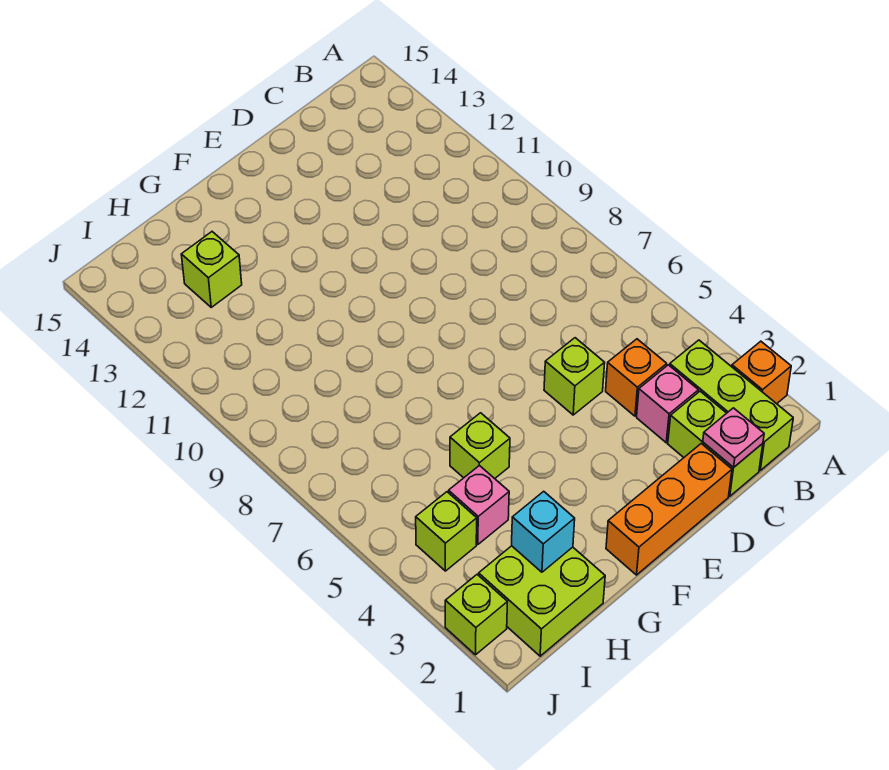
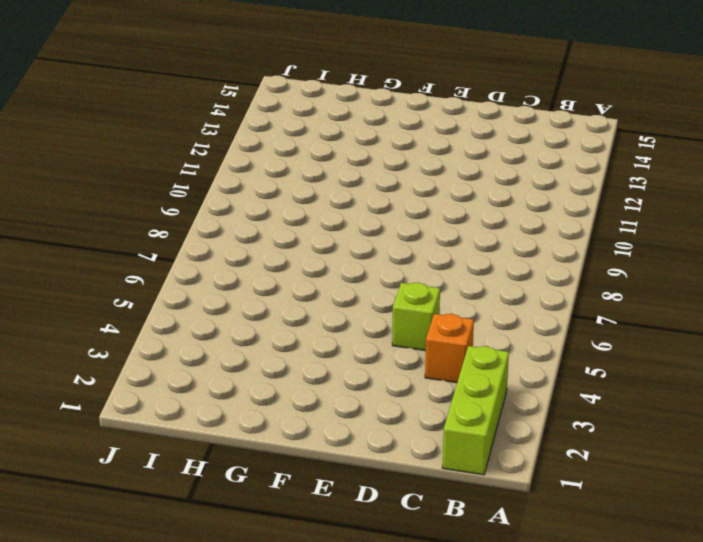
none -> orange brick A2 level 1
none -> lime brick C1:C2 level 1
none -> pink brick C3 level 1

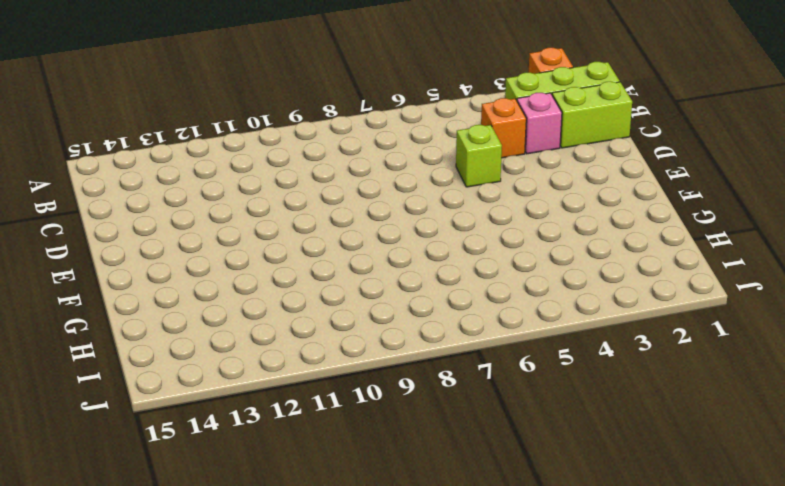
none -> orange brick D1:F1 level 1
none -> lime brick G5 level 1
none -> lime brick H1:I2 level 1

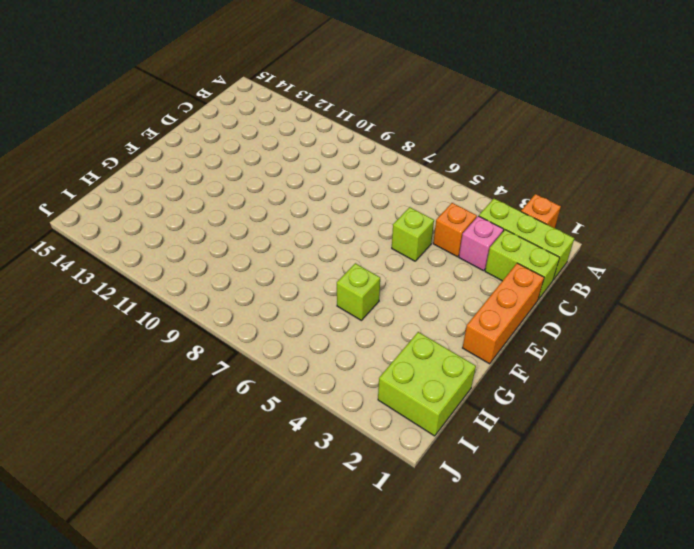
none -> pink brick H4 level 1
none -> lime brick H13 level 1
none -> lime brick I4 level 1

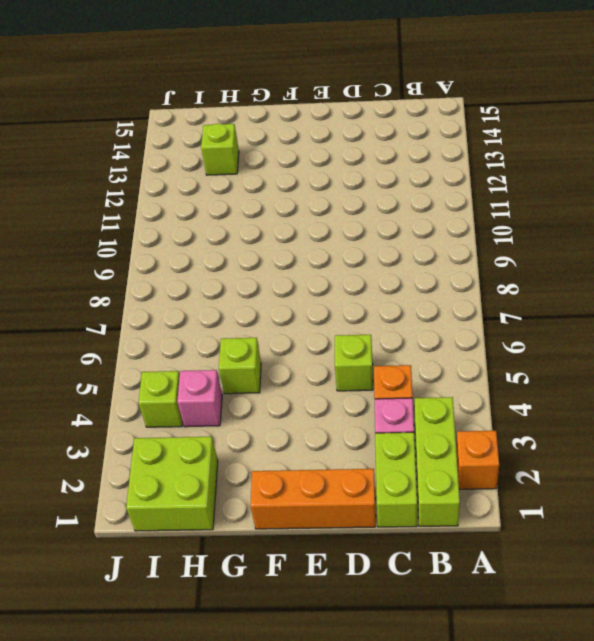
none -> lime brick J2 level 1
none -> pink plate C1 level 2
none -> cyan brick H2 level 2

